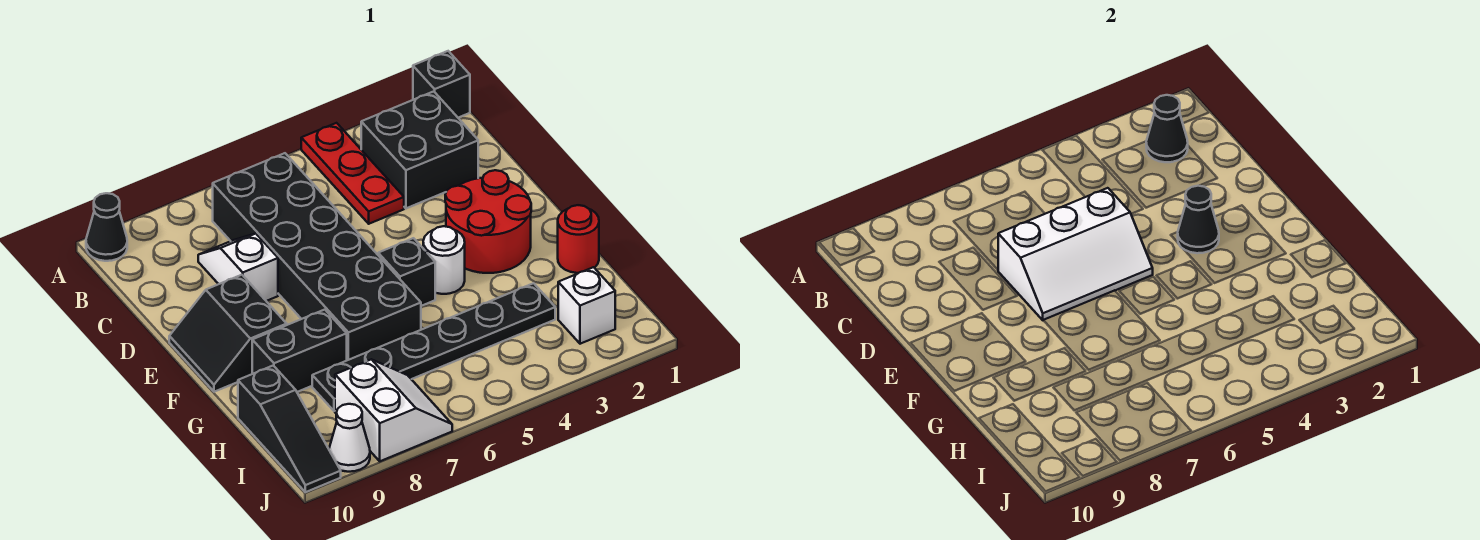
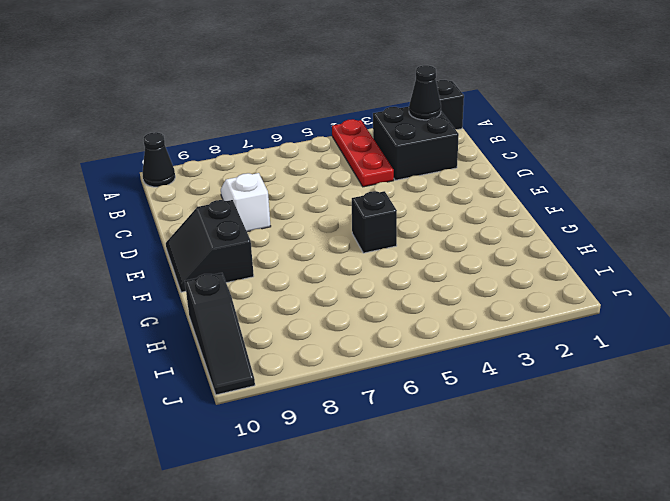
none -> black brick B6:G7 level 1
none -> red round brick E2:F3 level 1
none -> white round brick F4 level 1

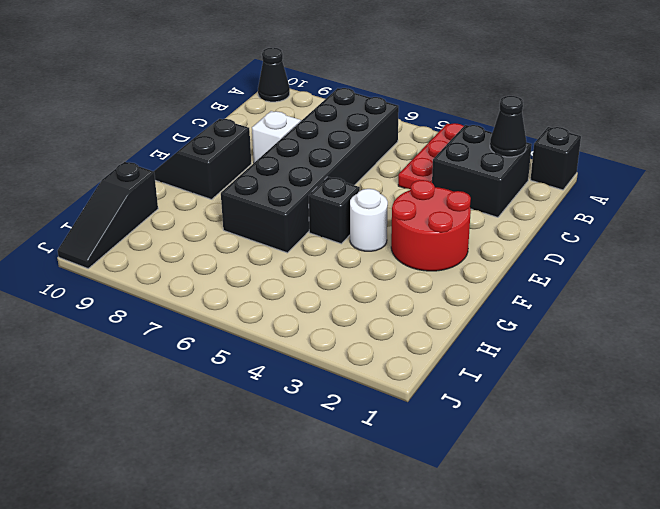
none -> red round brick G1 level 1
none -> black brick G8:G9 level 1
none -> black plate H3:H8 level 1

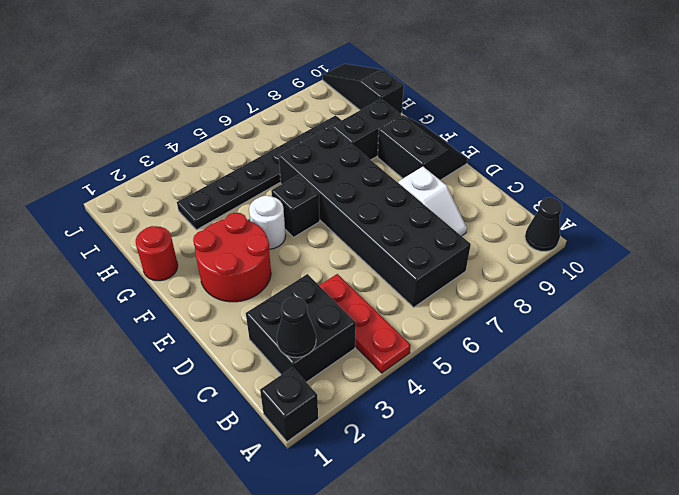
none -> white brick I2 level 1
none -> white slope I7:J8 level 1 top 8
none -> white cone J9 level 1

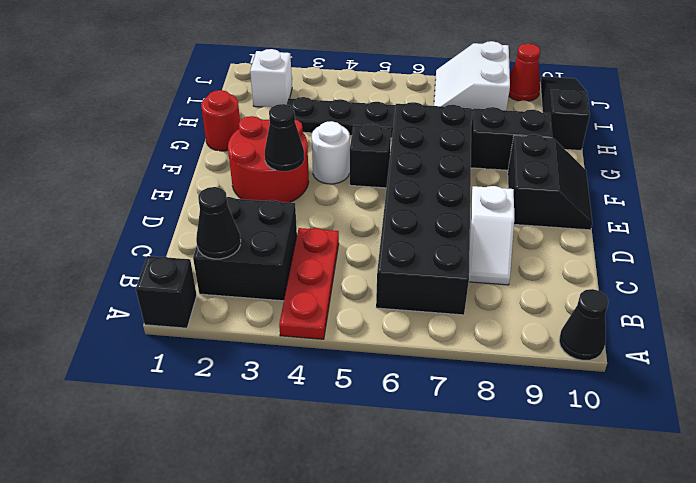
red cone J9 level 1 -> white cone J9 level 1
none -> white slope D5:E7 level 2 top D

